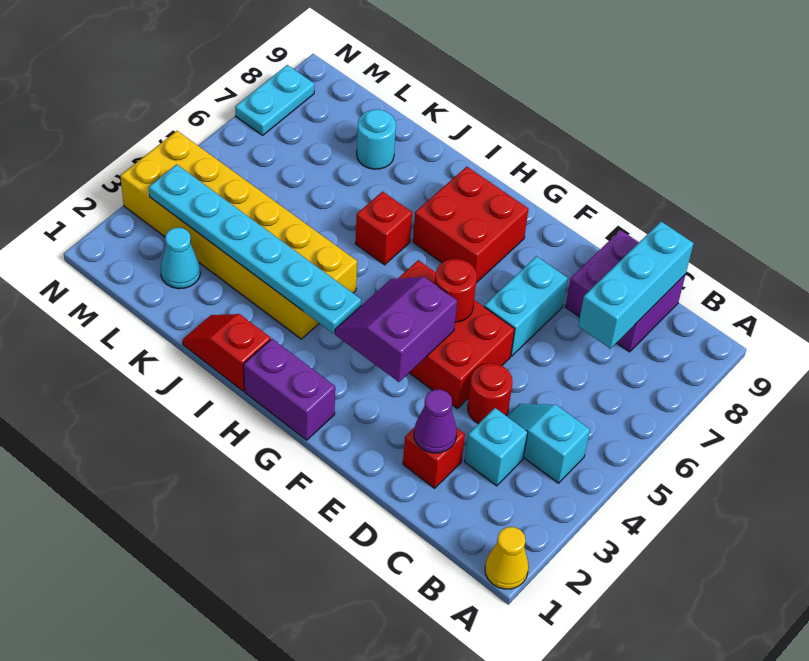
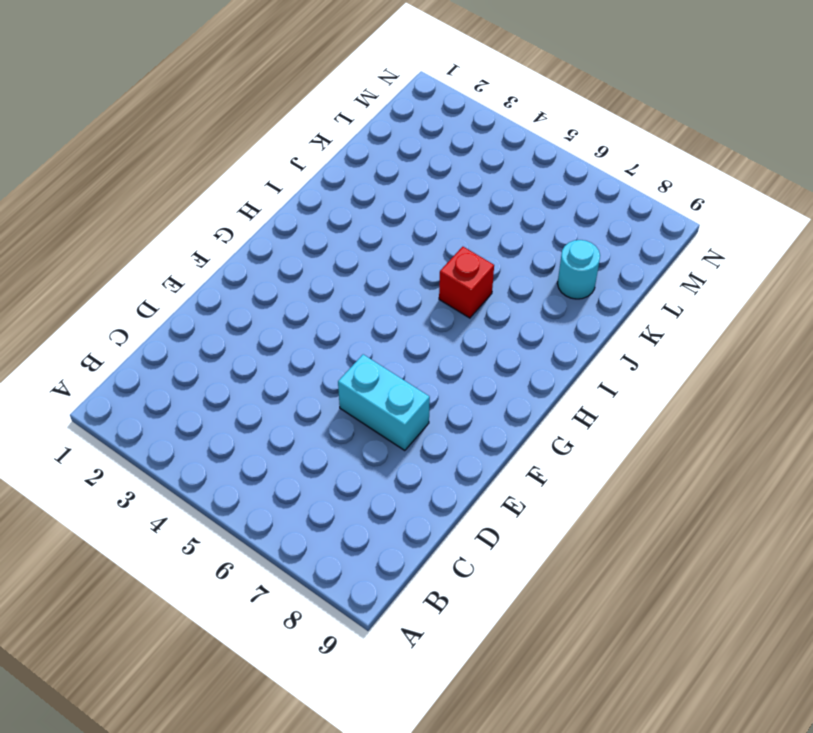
none -> yellow cone A1 level 1
none -> cyan slope B4:C4 level 1 top B
none -> cyan brick C3 level 1

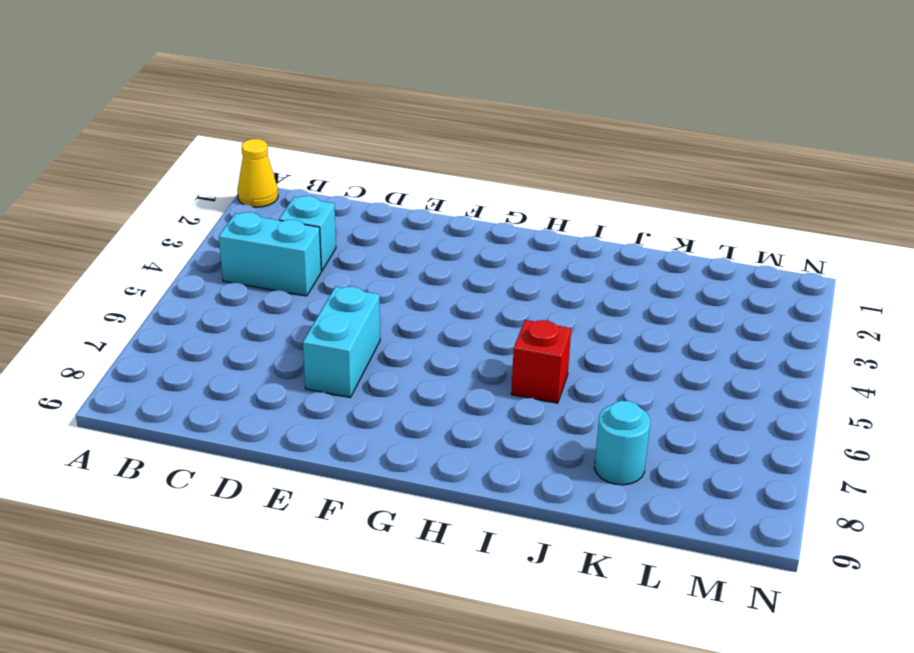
cyan brick B4:C4 level 1 -> cyan slope B4:C4 level 1 top B
none -> purple brick C8:D9 level 1
none -> red brick D2 level 1
none -> red round brick D4 level 1

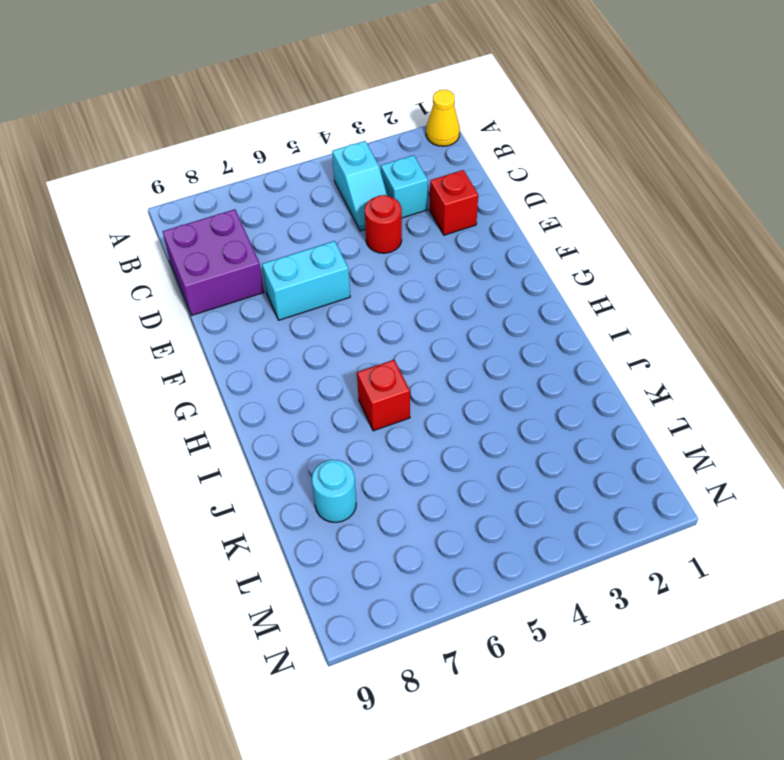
none -> red brick E4:G5 level 1
none -> purple brick G1:H1 level 1
none -> red brick G7:H8 level 1

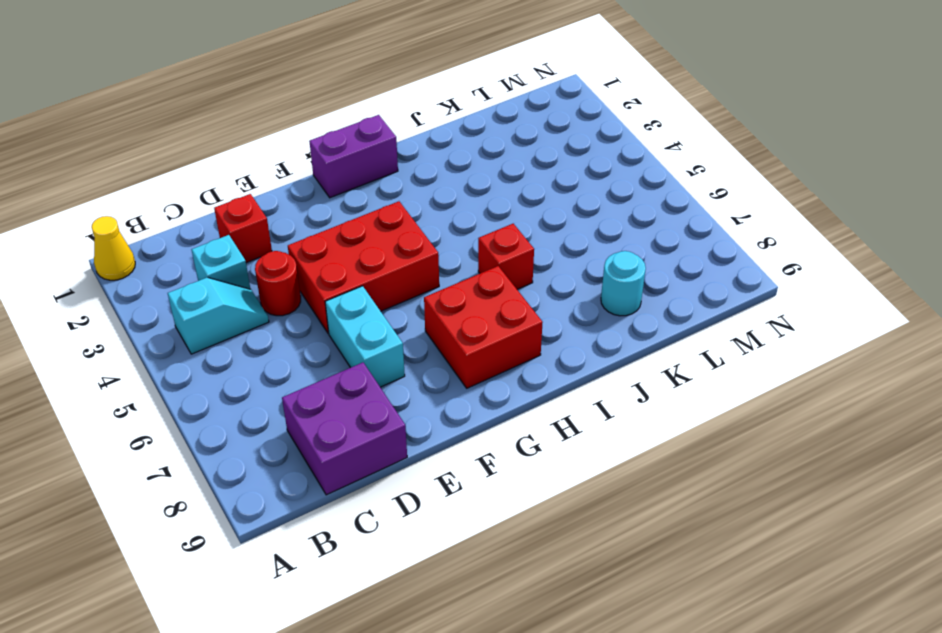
none -> red slope I1:J1 level 1 top I
none -> yellow brick I3:N4 level 1
none -> cyan cone L2 level 1

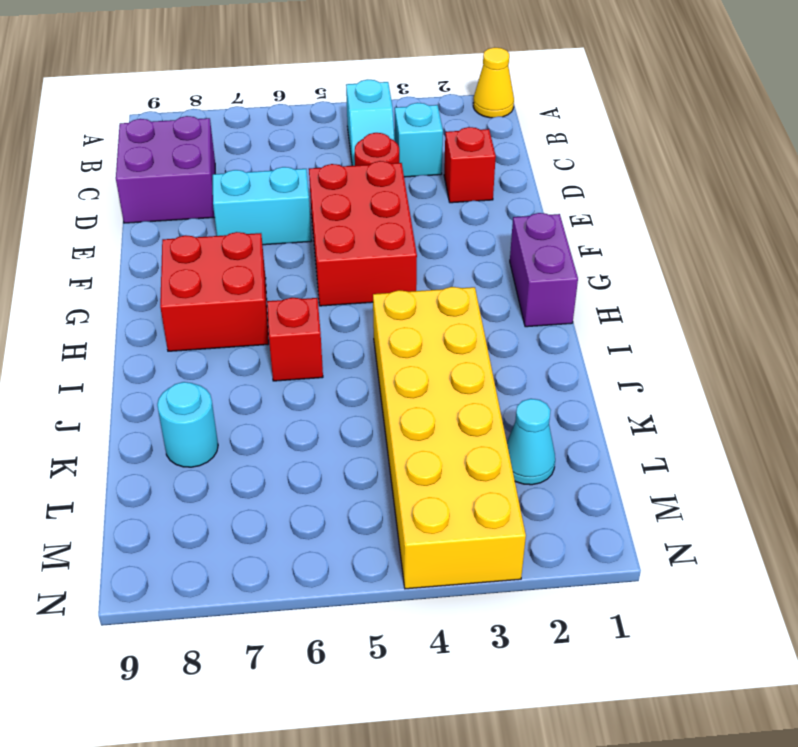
none -> red slope I1:J1 level 1 top I
none -> cyan plate N7:N8 level 1
none -> cyan brick C7:C9 level 2

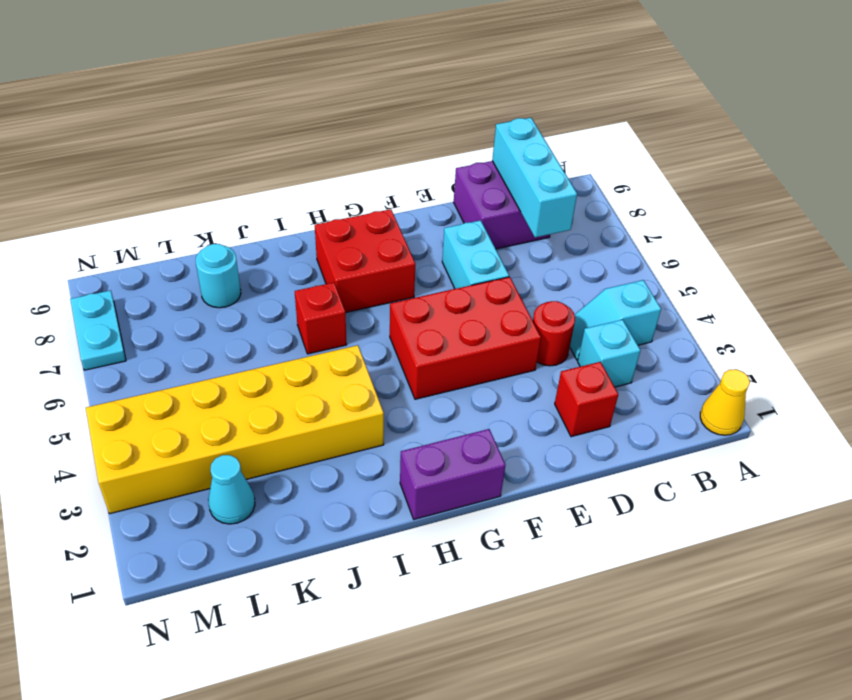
none -> red slope I1:J1 level 1 top I
none -> purple cone D2 level 2
none -> purple slope F3:G4 level 2 top F

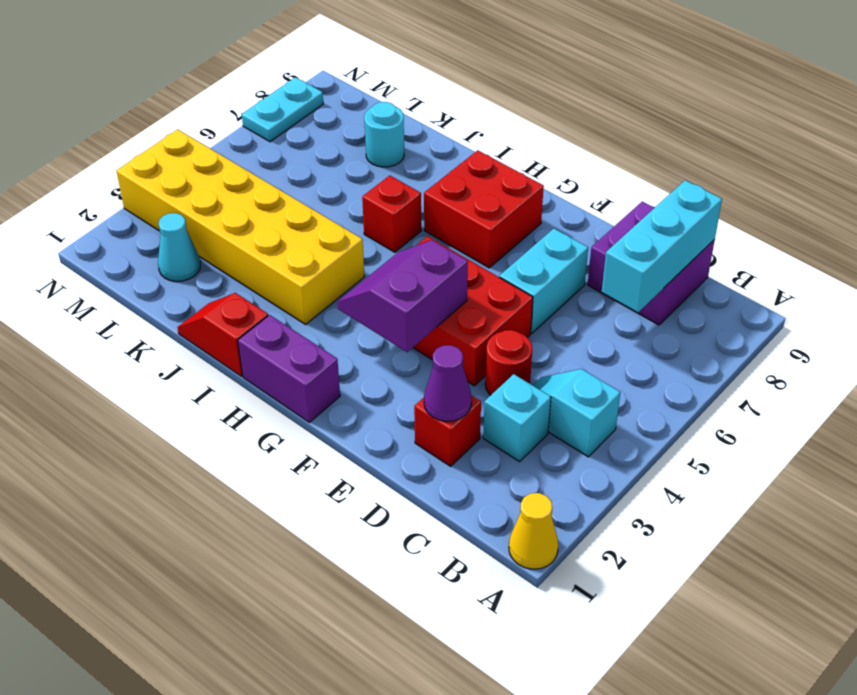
none -> red round brick F5 level 2
none -> cyan plate H3:M3 level 2

